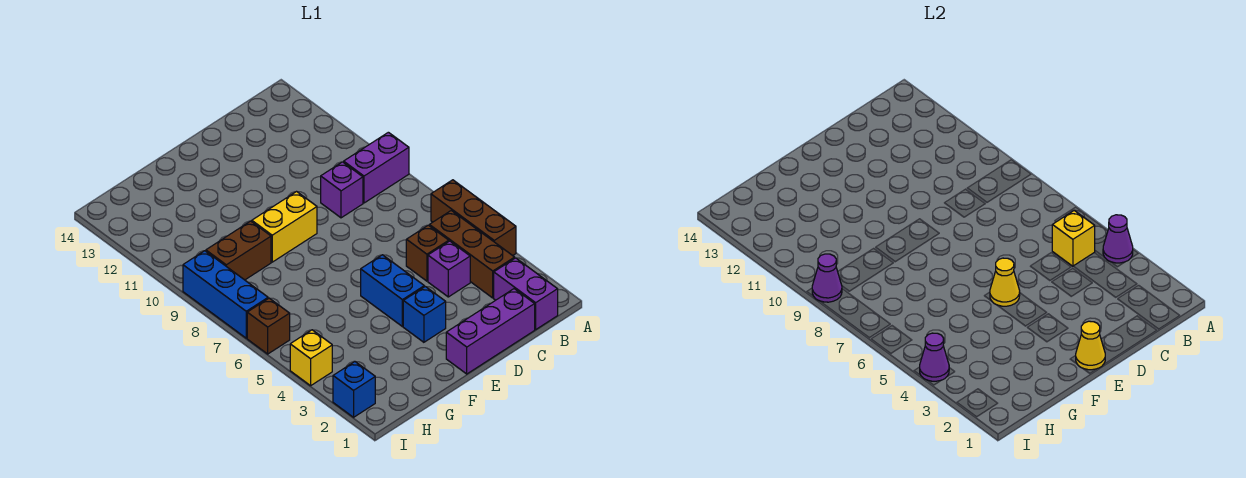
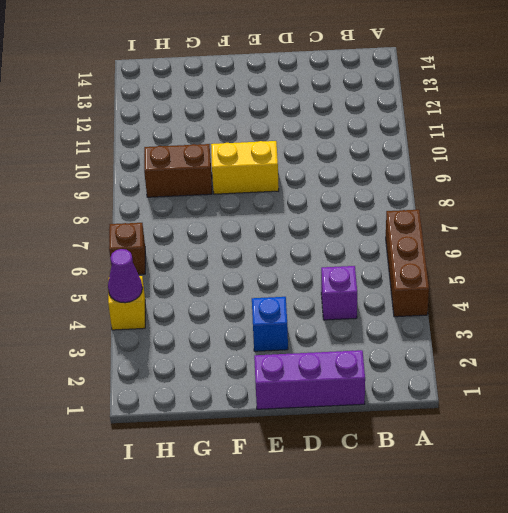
none -> purple brick A9:B9 level 1
none -> purple brick B1:B2 level 1
none -> brown brick B3:B5 level 1

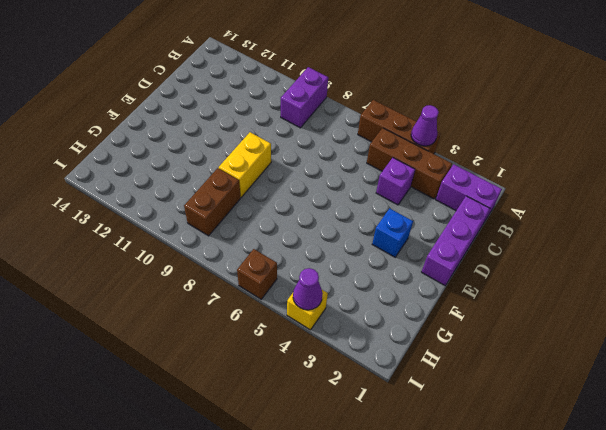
none -> brown brick C5 level 1
none -> purple brick C9 level 1
none -> blue brick E4:E5 level 1

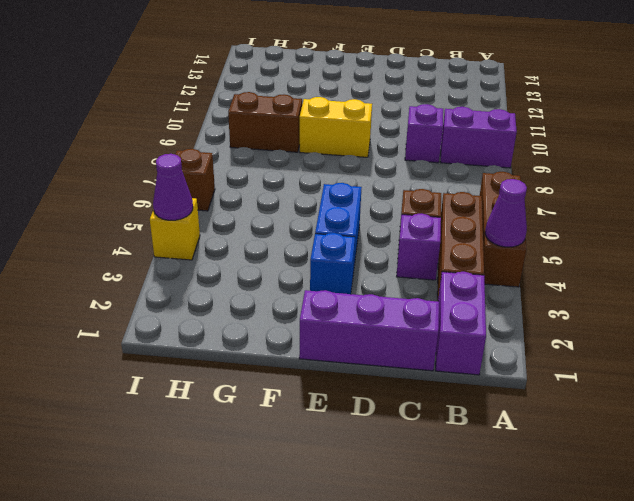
none -> blue brick I2 level 1
none -> blue brick I7:I9 level 1
none -> yellow brick B5 level 2

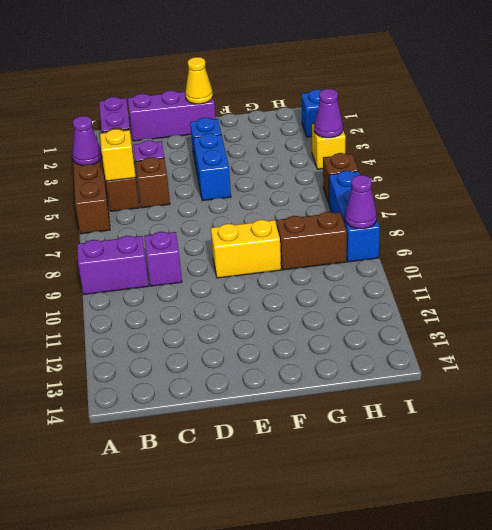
none -> yellow cone E5 level 2

